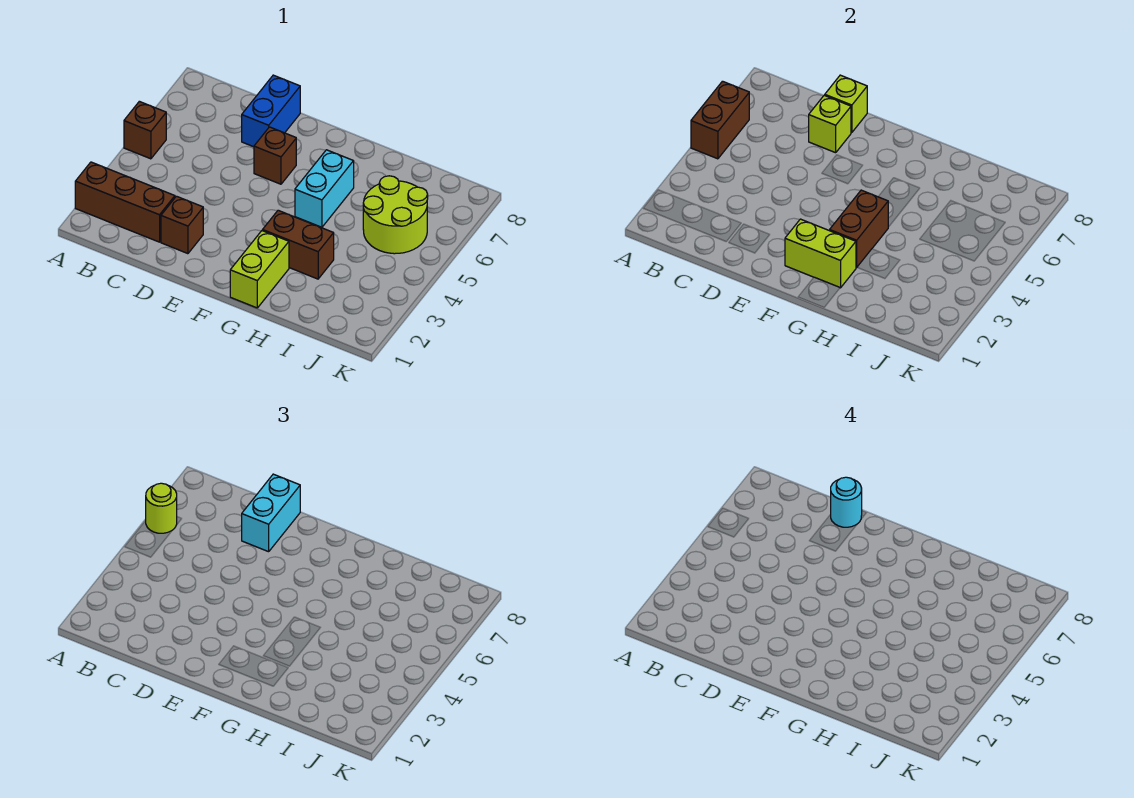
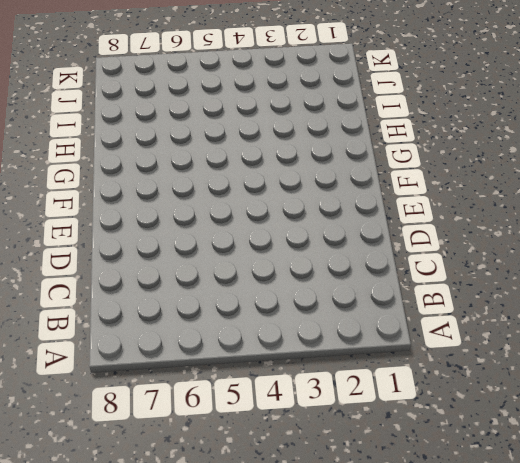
none -> brown brick A2:C2 level 1
none -> brown brick A5 level 1
none -> brown brick D2 level 1

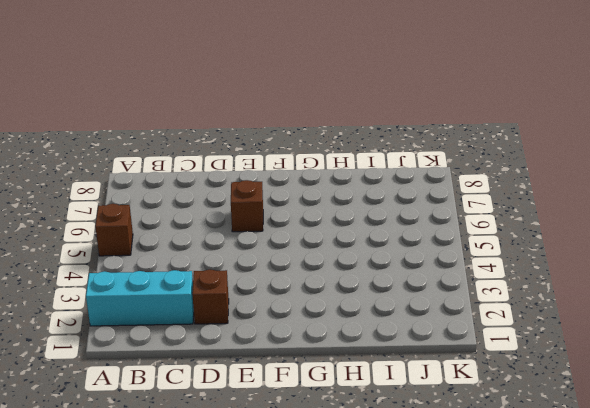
cyan brick A2:C2 level 1 -> brown brick A2:C2 level 1
none -> blue brick D7:D8 level 1
none -> lime brick G1:G2 level 1
none -> brown brick G3:H3 level 1

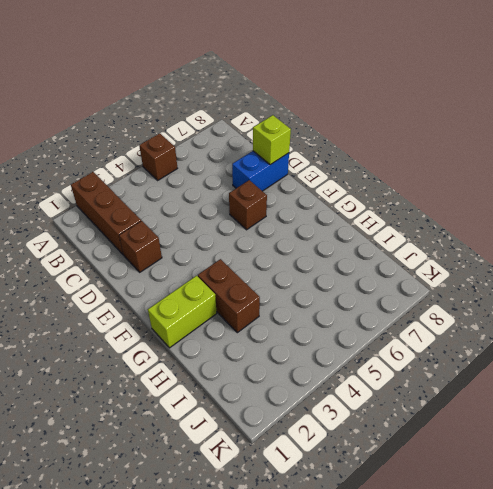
none -> cyan brick G5:G6 level 1
none -> lime round brick I5:J6 level 1
none -> brown brick A5:A6 level 2

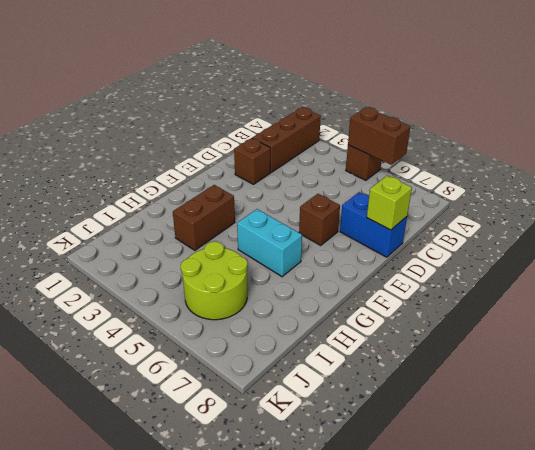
none -> lime brick G1:G2 level 1
none -> lime brick D7 level 2
none -> lime brick F2:G2 level 2

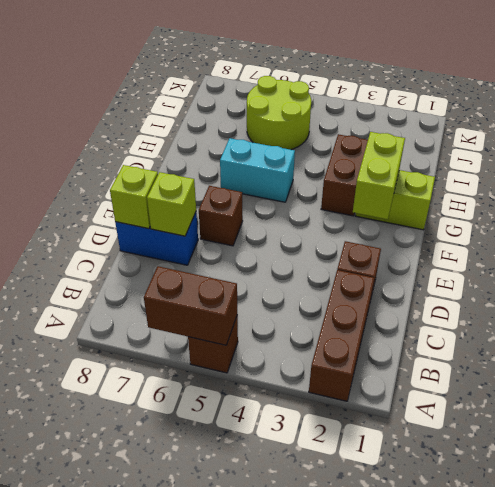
none -> brown brick G3:G4 level 2
none -> lime round brick A6 level 3
none -> cyan brick D7:D8 level 3

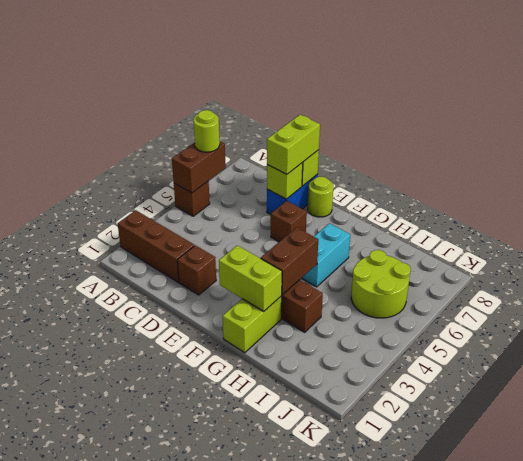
lime brick D7:D8 level 3 -> cyan brick D7:D8 level 3
lime round brick E8 level 1 -> none
none -> cyan round brick D8 level 4

